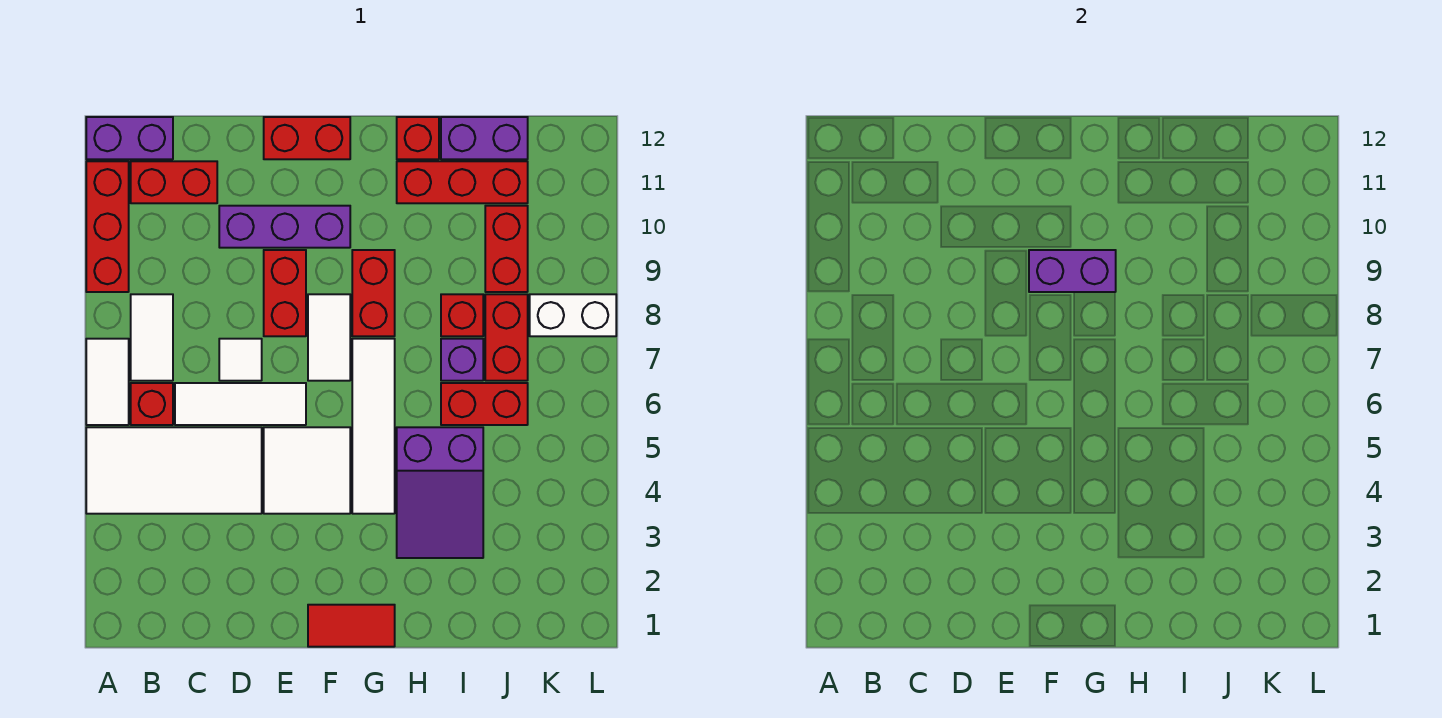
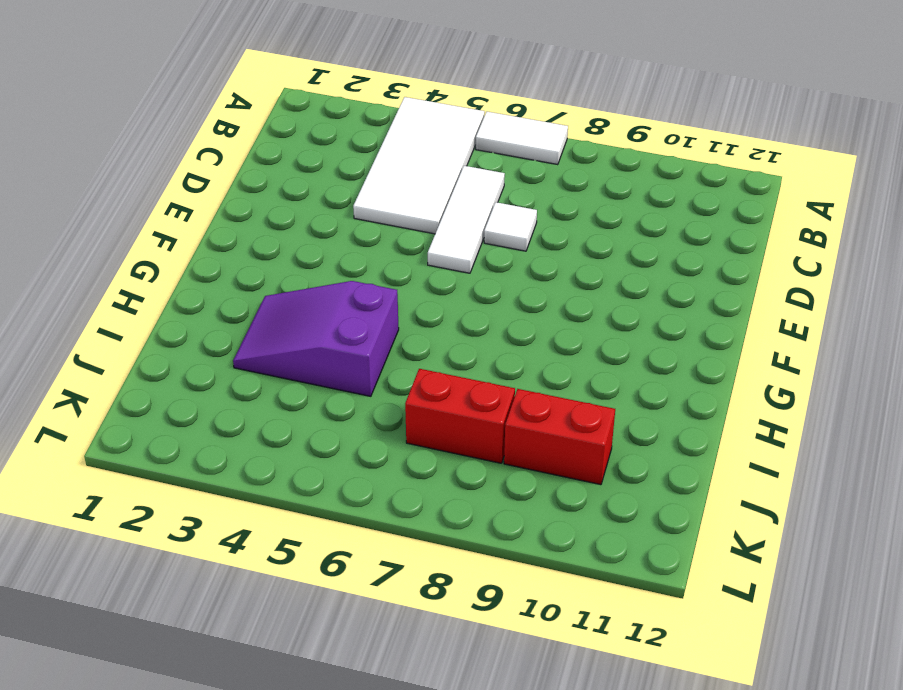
none -> red brick A9:A11 level 1
none -> purple brick A12:B12 level 1
none -> red brick B6 level 1

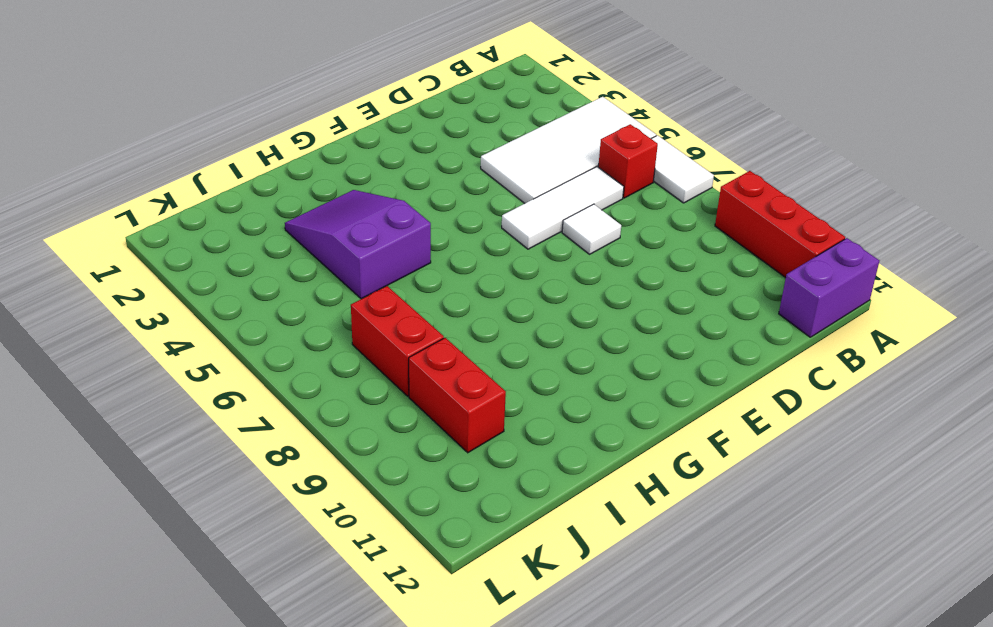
none -> white tile B7:B8 level 1
none -> red brick B11:C11 level 1
none -> purple brick D10:F10 level 1

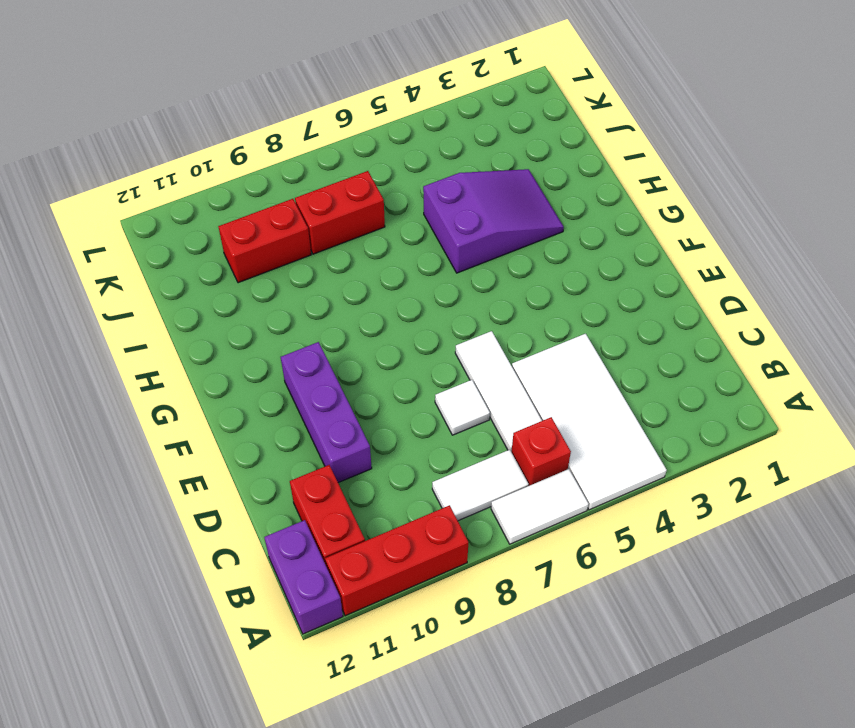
none -> white tile E4:F5 level 1
none -> red brick E8:E9 level 1
none -> red brick E12:F12 level 1

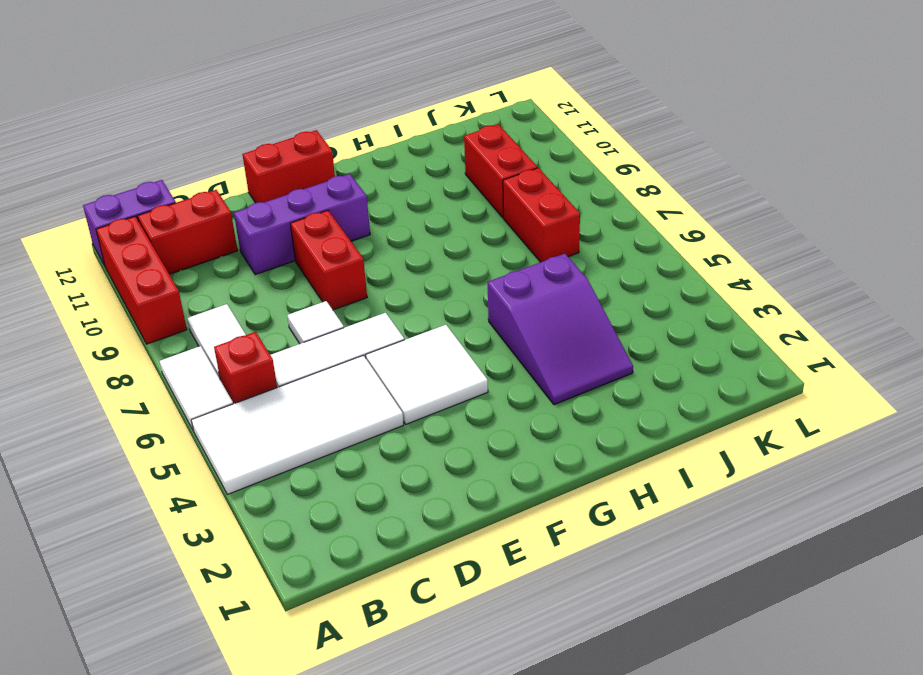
none -> red tile F1:G1 level 1
none -> white tile F7:F8 level 1
none -> white tile G4:G7 level 1

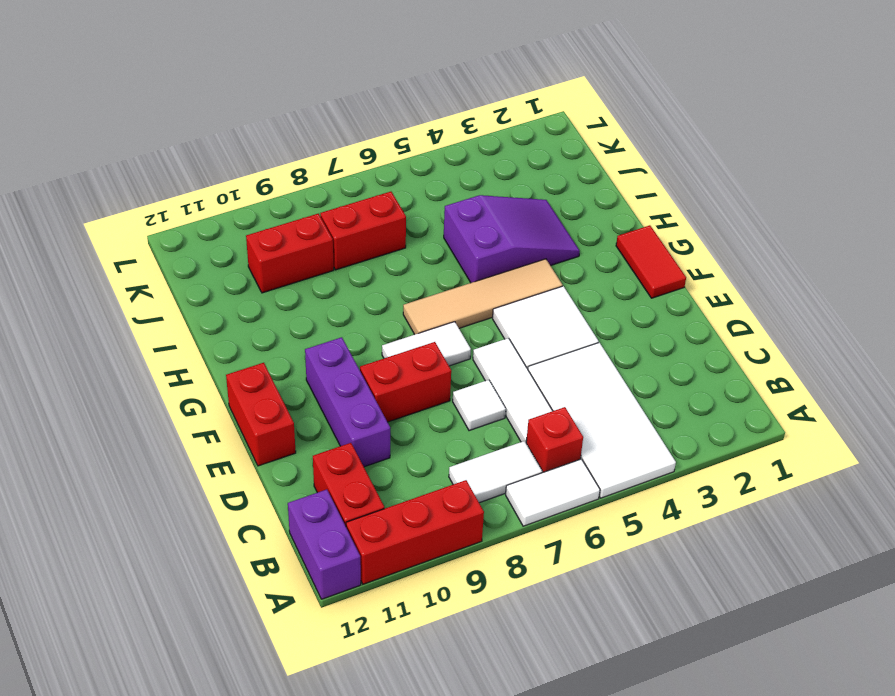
tan tile G4:G7 level 1 -> white tile G4:G7 level 1
none -> red brick G8:G9 level 1
none -> red brick H11:J11 level 1
none -> red brick H12 level 1

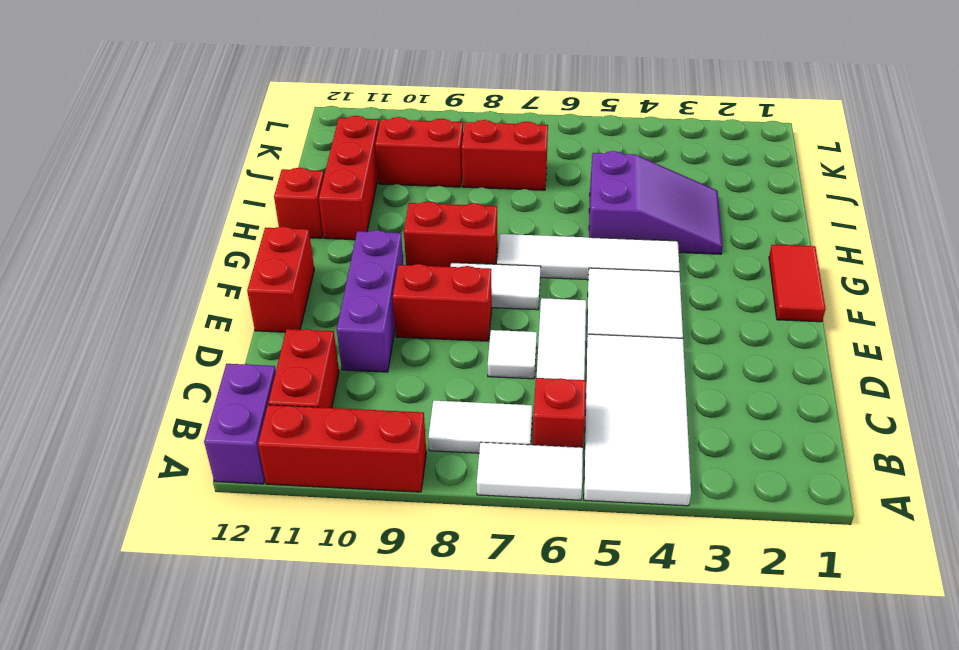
none -> red brick I6:J6 level 1
none -> purple brick I7 level 1
none -> red brick I8 level 1

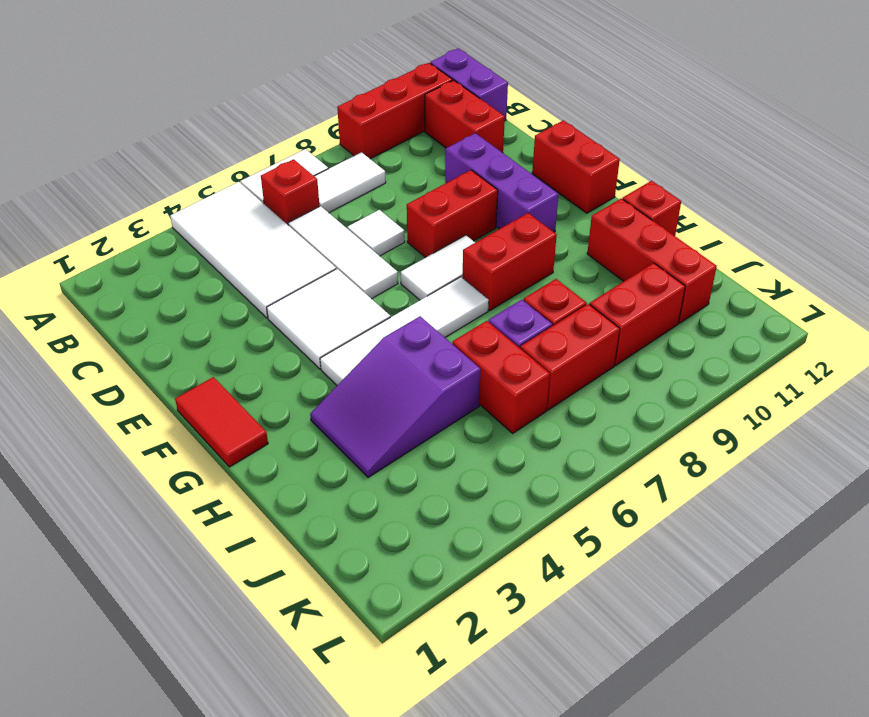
none -> purple brick I12:J12 level 1
none -> white brick K8:L8 level 1
none -> purple brick F9:G9 level 2

